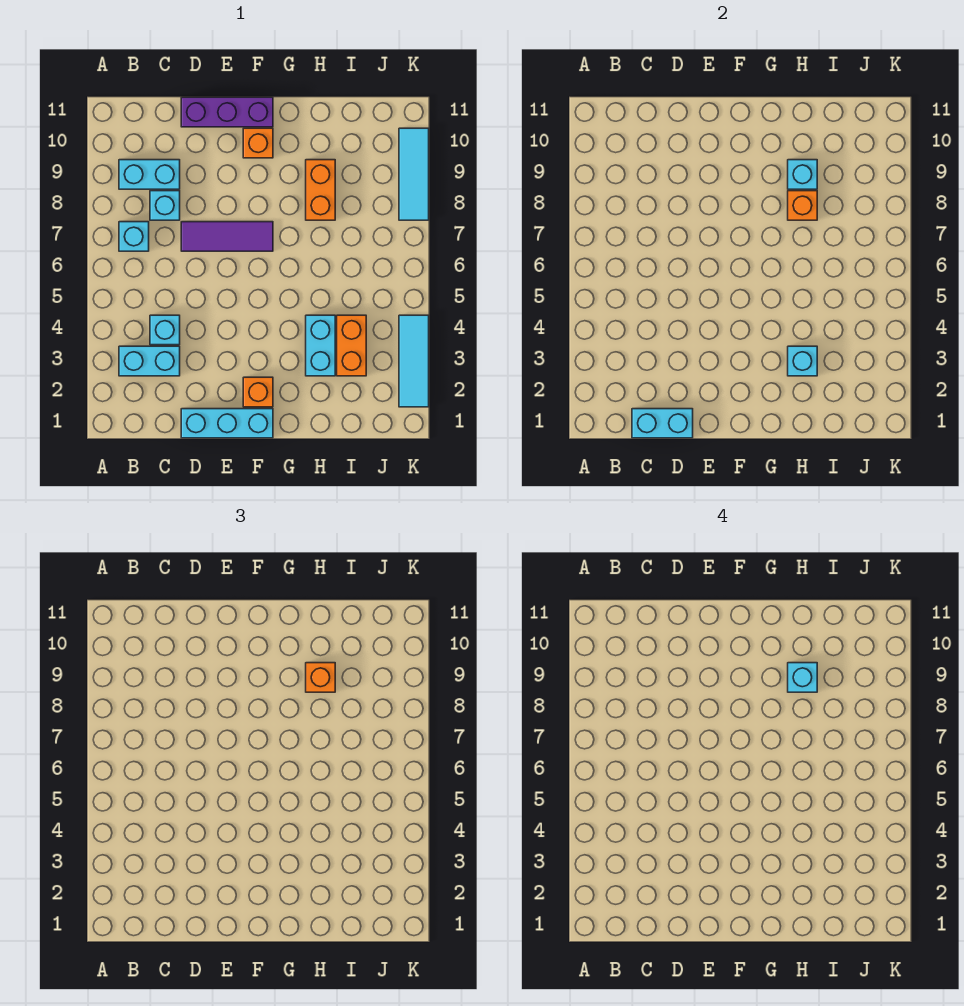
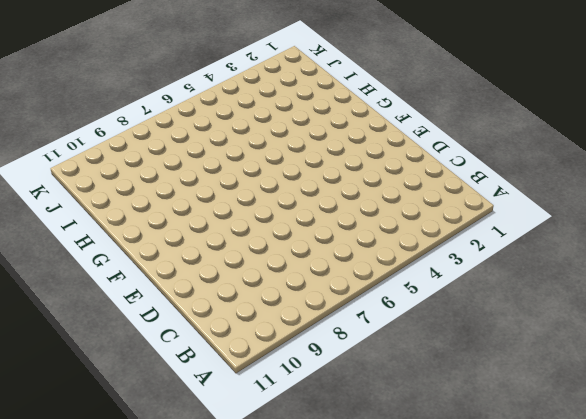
none -> cyan brick B3:C3 level 1
none -> cyan brick B7 level 1
none -> cyan brick B9:C9 level 1

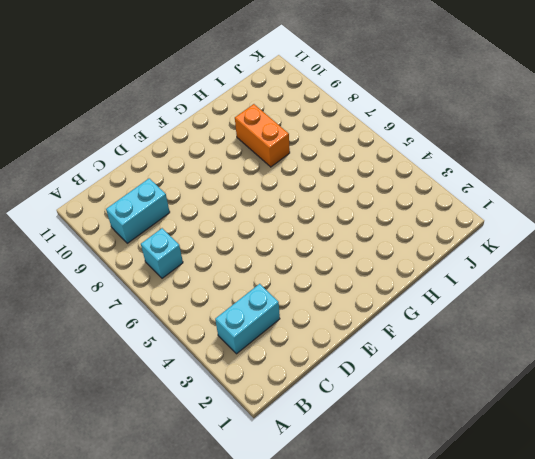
none -> cyan brick C4 level 1
none -> cyan brick C8 level 1
none -> cyan brick D1:F1 level 1

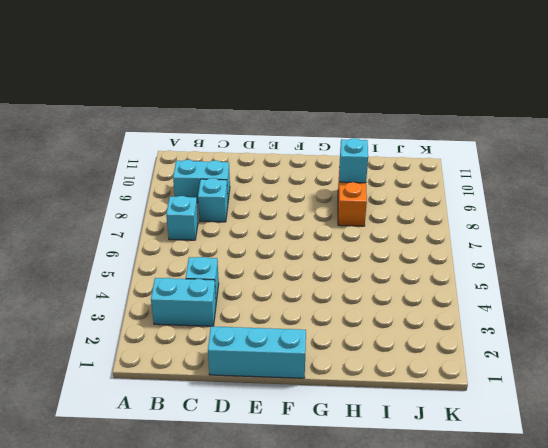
none -> purple tile D7:F7 level 1
none -> purple brick D11:F11 level 1
none -> orange brick F2 level 1

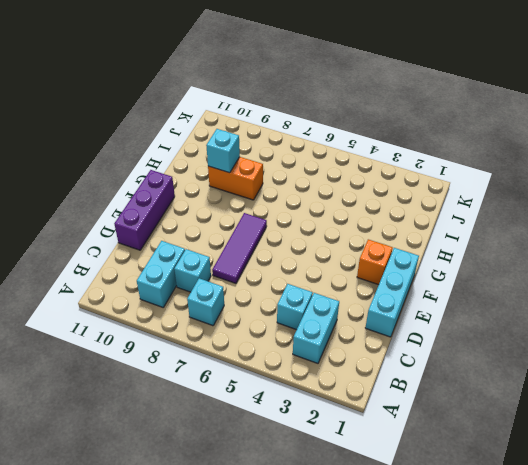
none -> orange brick F10 level 1
none -> cyan brick H3:H4 level 1
none -> orange brick I3:I4 level 1

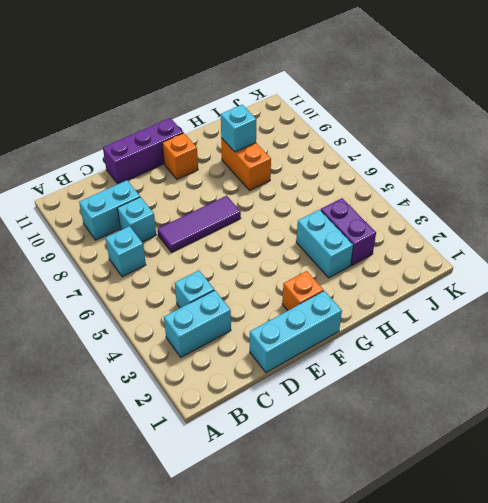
purple brick I3:I4 level 1 -> orange brick I3:I4 level 1
none -> cyan tile K2:K4 level 1
none -> cyan tile K8:K10 level 1
none -> cyan brick C1:D1 level 2

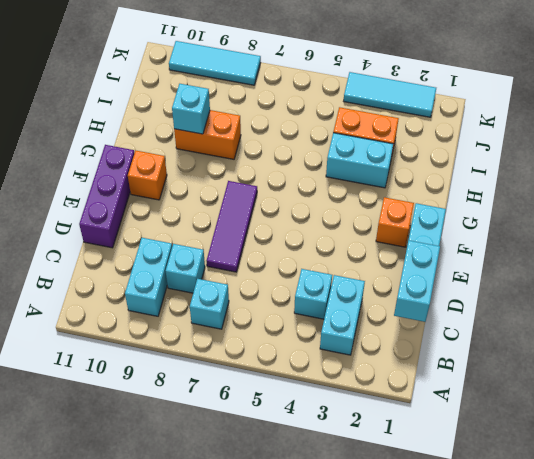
none -> cyan brick H3 level 2
none -> orange brick H8 level 2
none -> orange brick H9 level 3

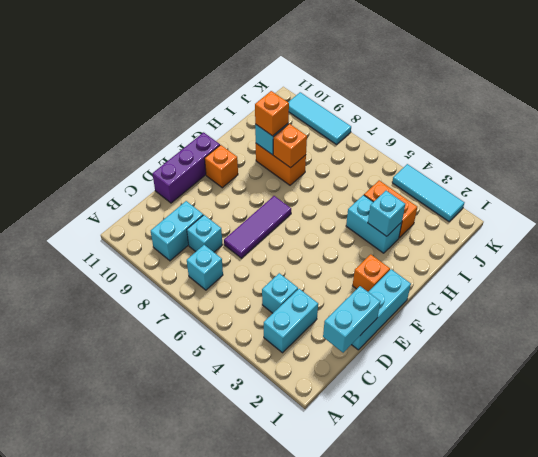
none -> cyan brick H9 level 4

